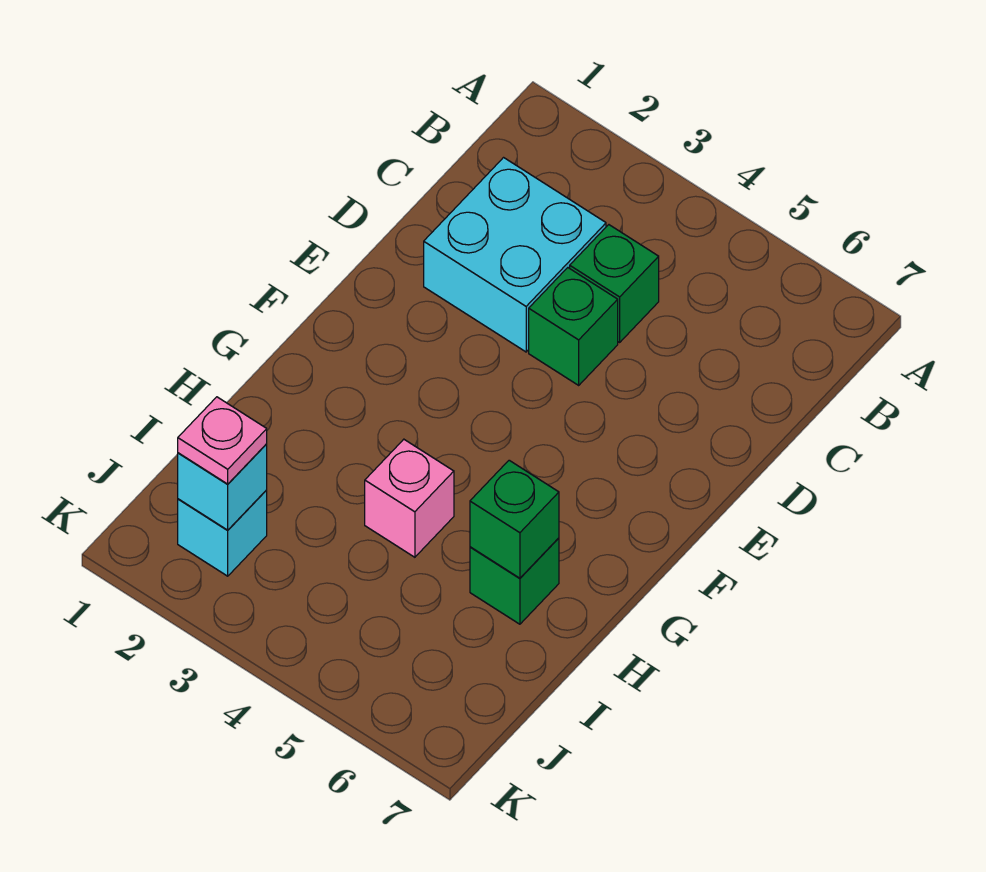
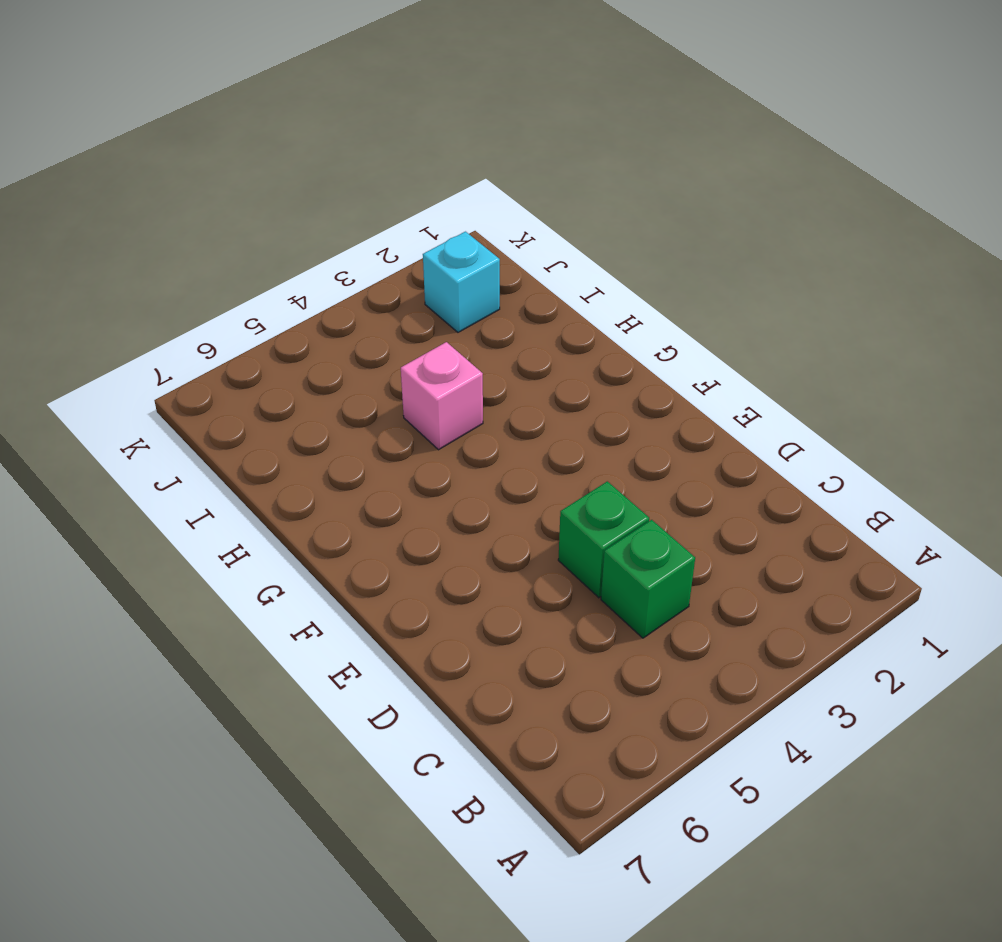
none -> cyan brick C2:D3 level 1
none -> green brick H6 level 1

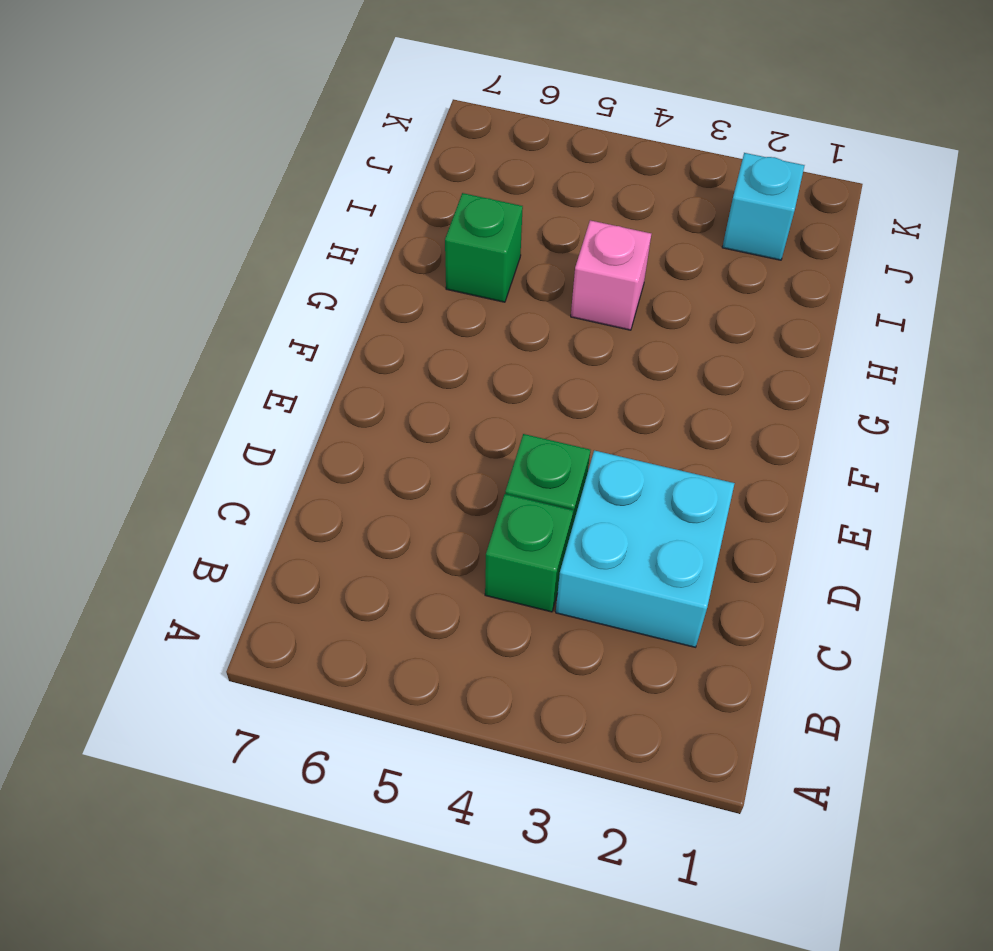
none -> green brick H6 level 2
none -> cyan brick J2 level 2

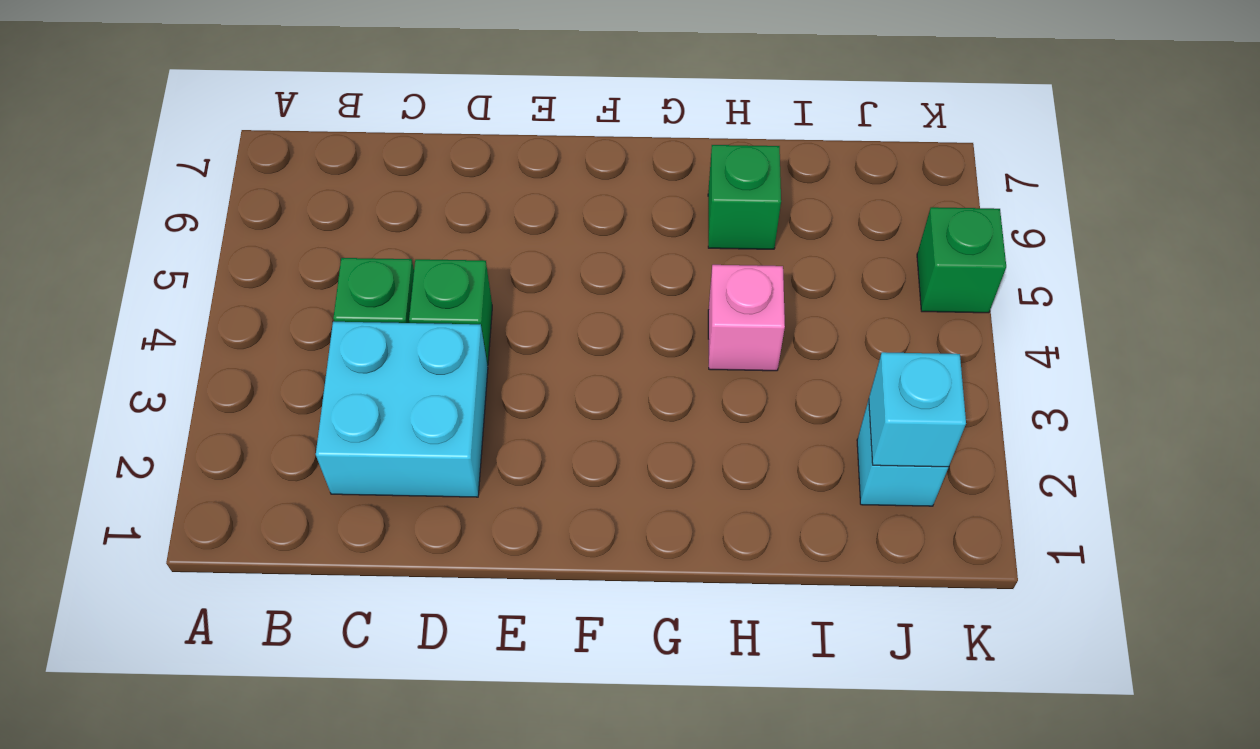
green brick K5 level 1 -> green brick H6 level 2
none -> pink plate J2 level 3

